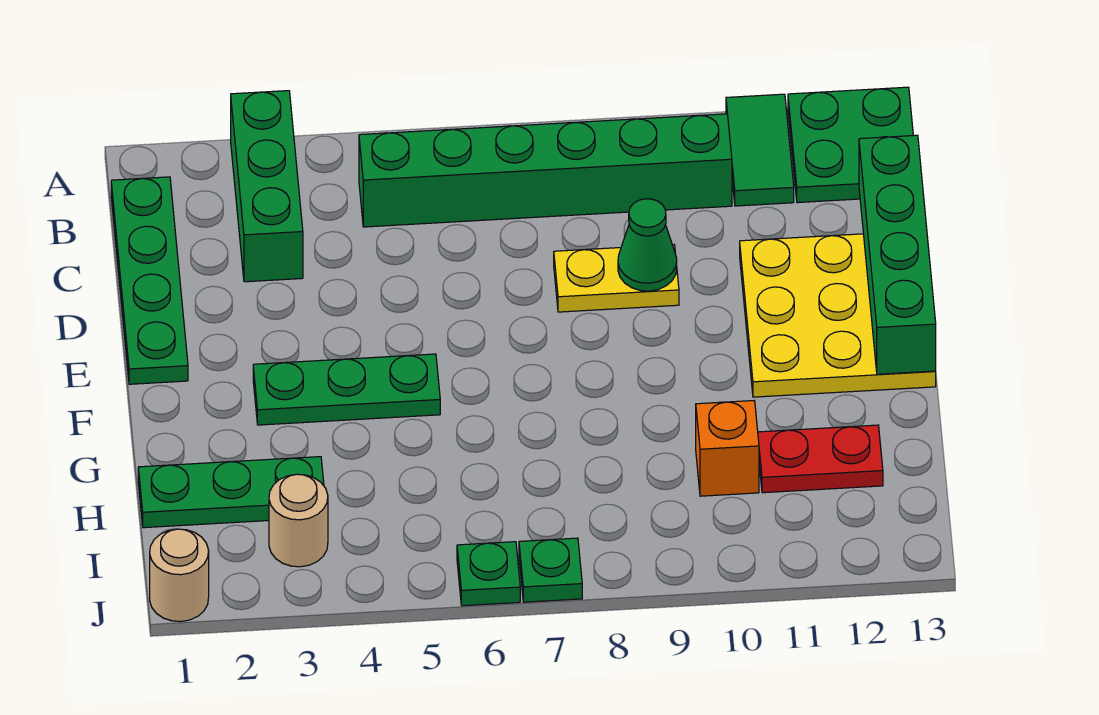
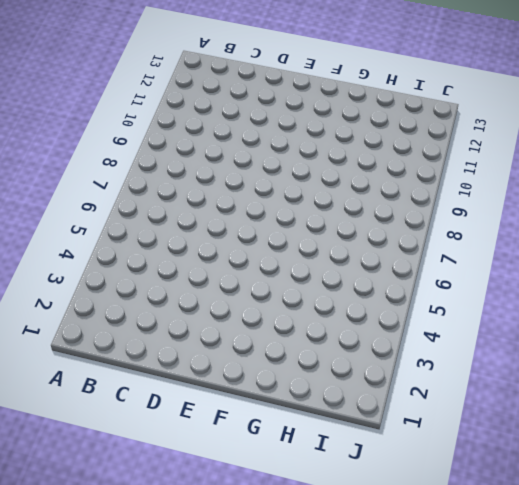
none -> green brick A3:C3 level 1
none -> green tile A11:B11 level 1
none -> green plate A12:B13 level 1

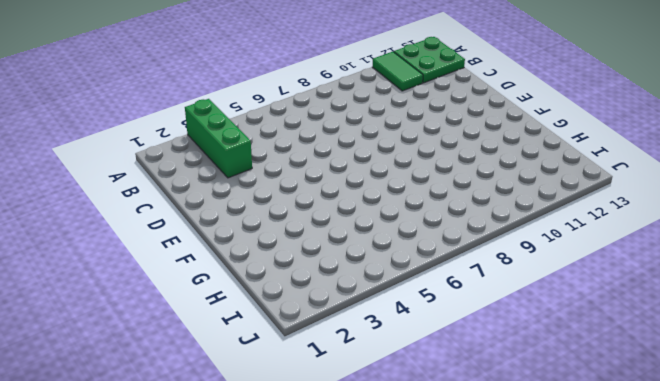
none -> green plate B1:E1 level 1
none -> green brick B5:B10 level 1
none -> yellow plate D8:D9 level 1

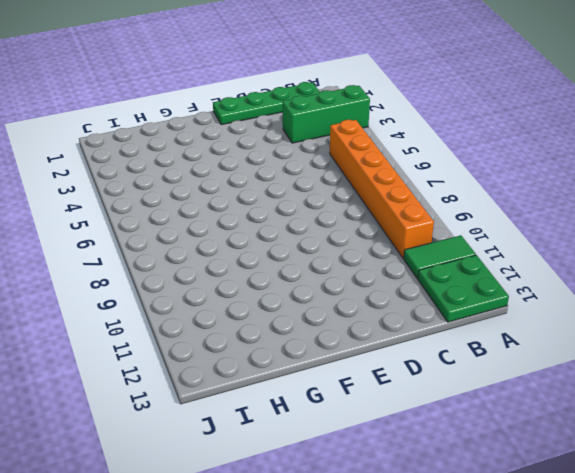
orange brick B5:B10 level 1 -> green brick B5:B10 level 1
none -> yellow plate D8:D9 level 1
none -> yellow plate D11:F13 level 1
none -> green plate F3:F5 level 1

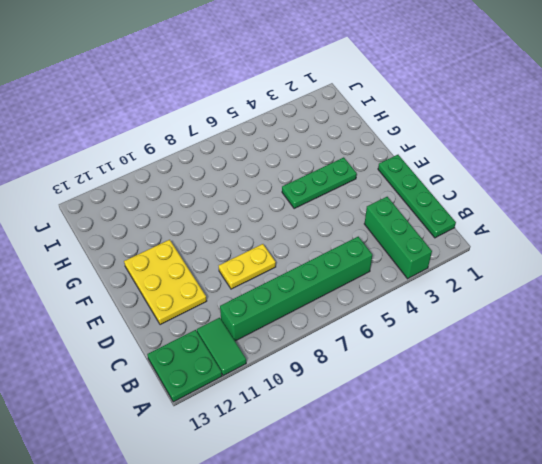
yellow plate D11:F12 level 1 -> yellow plate D11:F13 level 1
none -> green plate H1:H3 level 1
none -> orange brick H10 level 1
none -> red plate H11:H12 level 1

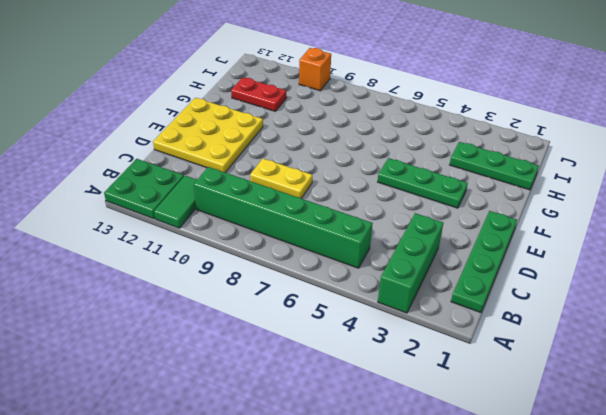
orange brick J10 level 1 -> orange brick H10 level 1
none -> tan round brick I3 level 1
none -> tan round brick J1 level 1
none -> green plate J6 level 1

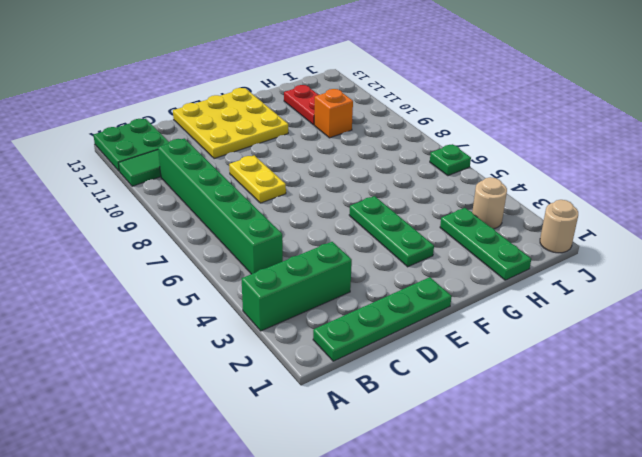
none -> green plate J7 level 1
none -> green brick C13:F13 level 2
none -> green cone D9 level 2

